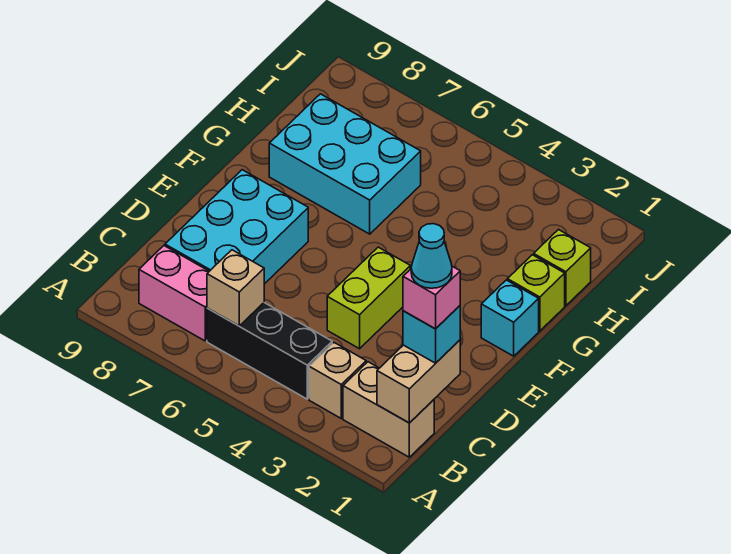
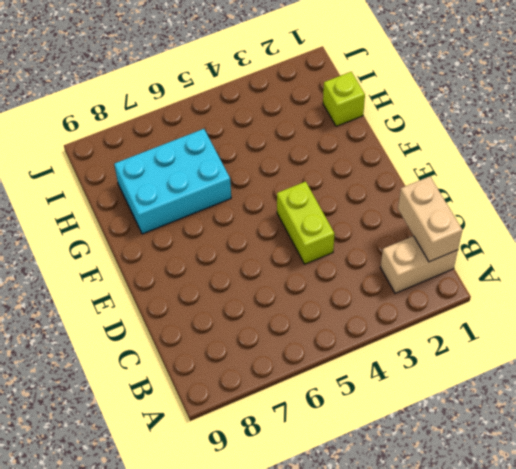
none -> tan brick B3 level 1
none -> black brick B4:B6 level 1
none -> pink brick B7:B8 level 1

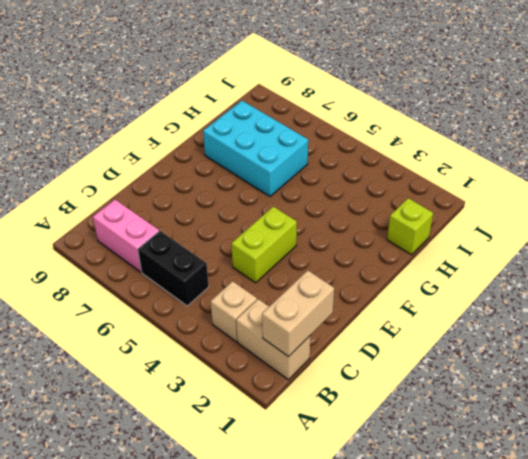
black brick B5:B6 level 1 -> black brick B4:B6 level 1
none -> cyan brick C7:E8 level 1
none -> cyan brick F1 level 1
none -> lime brick G1 level 1

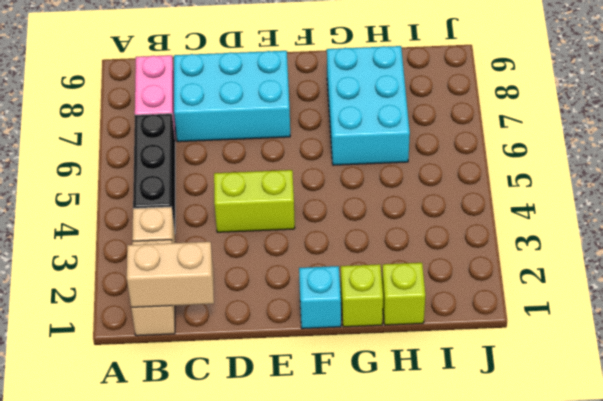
none -> tan brick B6 level 2
none -> cyan brick C1 level 3
none -> pink brick C1 level 4

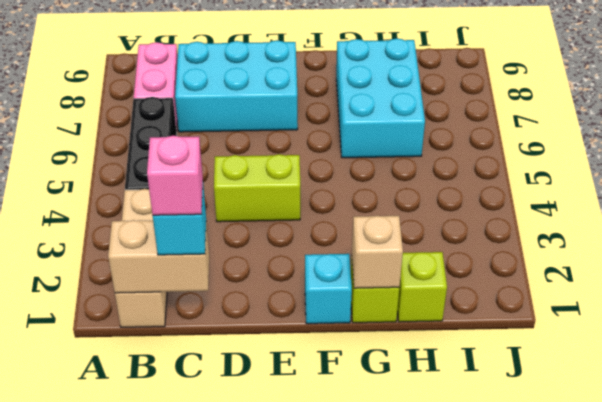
tan brick G1 level 2 -> tan brick B6 level 2
none -> cyan cone C1 level 5

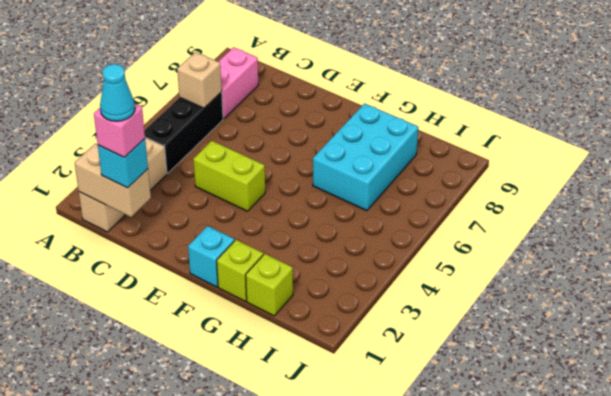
none -> cyan brick C7:E8 level 1

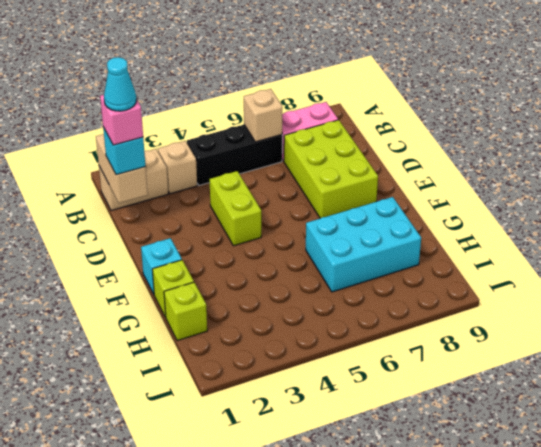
lime brick C7:E8 level 1 -> cyan brick C7:E8 level 1

